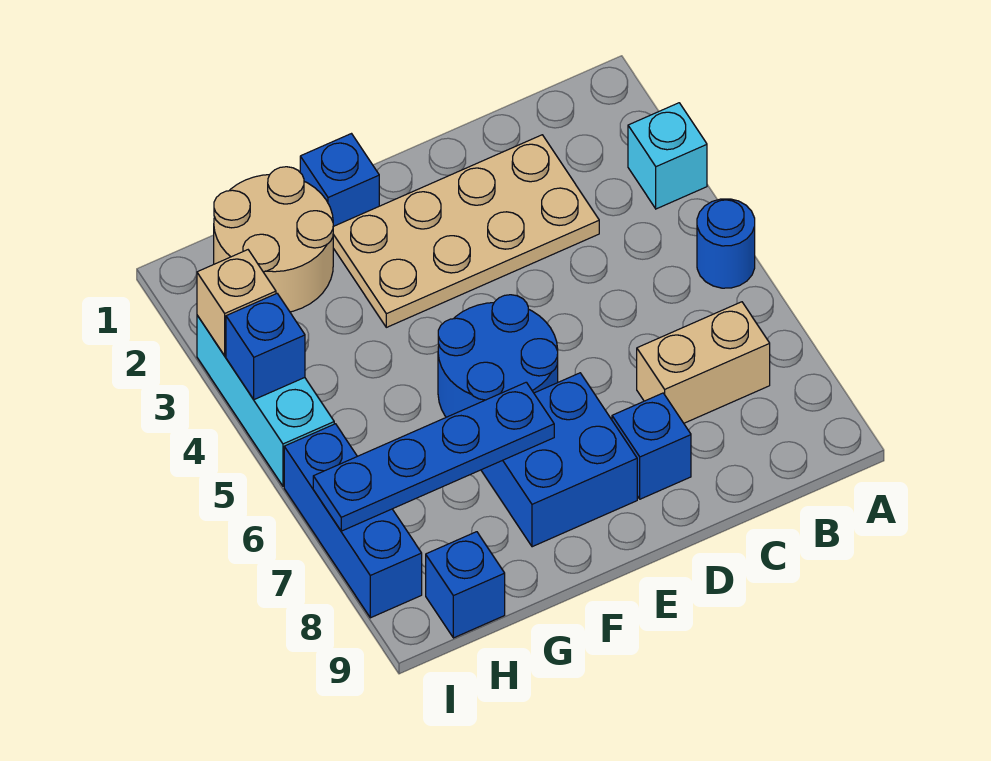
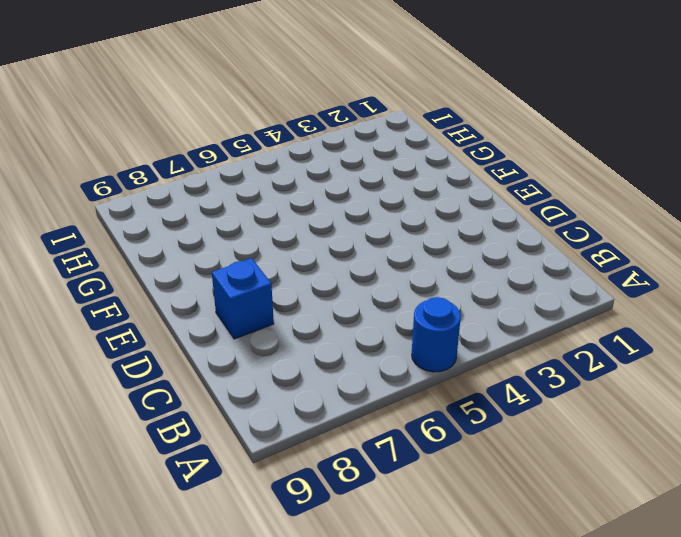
none -> cyan brick A3 level 1
none -> tan brick B7:C7 level 1
none -> tan plate C2:F3 level 1

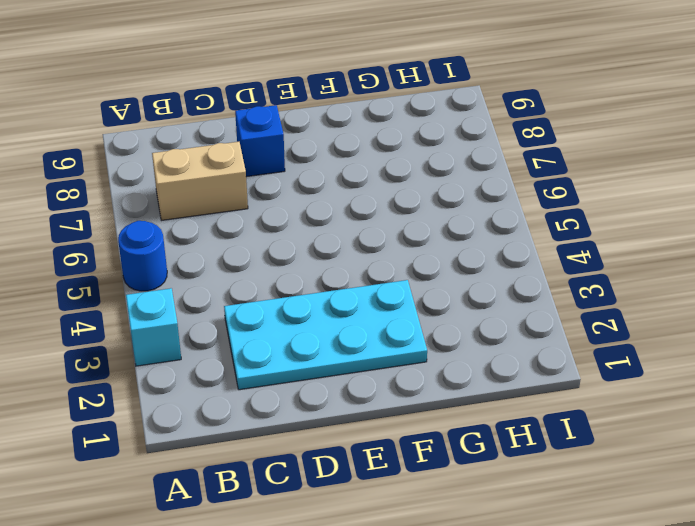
cyan plate C2:F3 level 1 -> tan plate C2:F3 level 1
none -> blue round brick E5:F6 level 1
none -> blue brick E7:F8 level 1
none -> blue brick F1 level 1

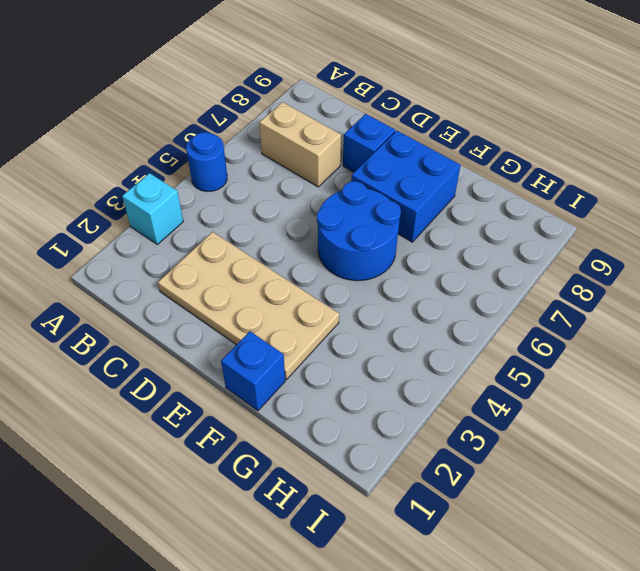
none -> tan round brick G1:H2 level 1
none -> blue brick H9 level 1
none -> cyan brick I3:I5 level 1

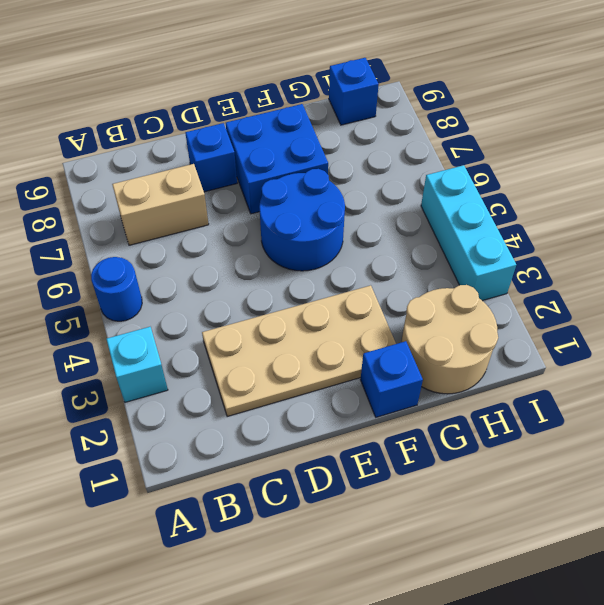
none -> blue brick I6:I8 level 1
none -> blue plate F7:I7 level 2
none -> tan brick I3 level 2

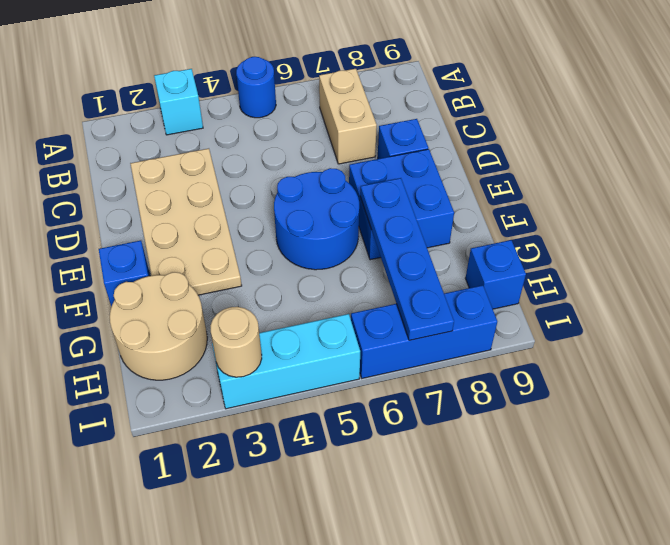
tan round brick I3 level 2 -> tan brick I3 level 2
none -> blue brick I4 level 2

